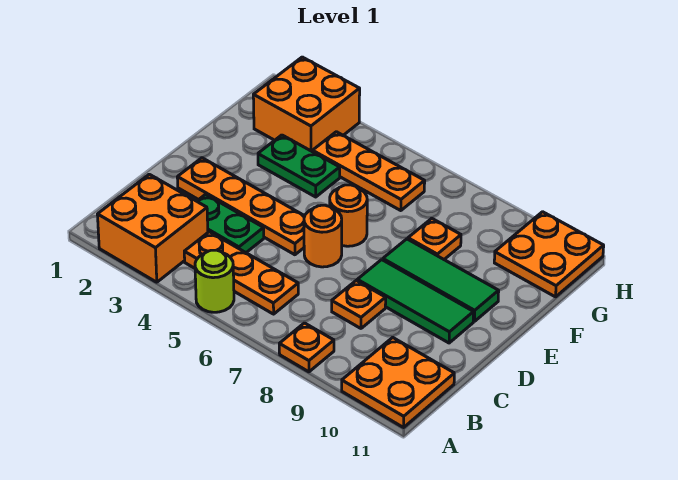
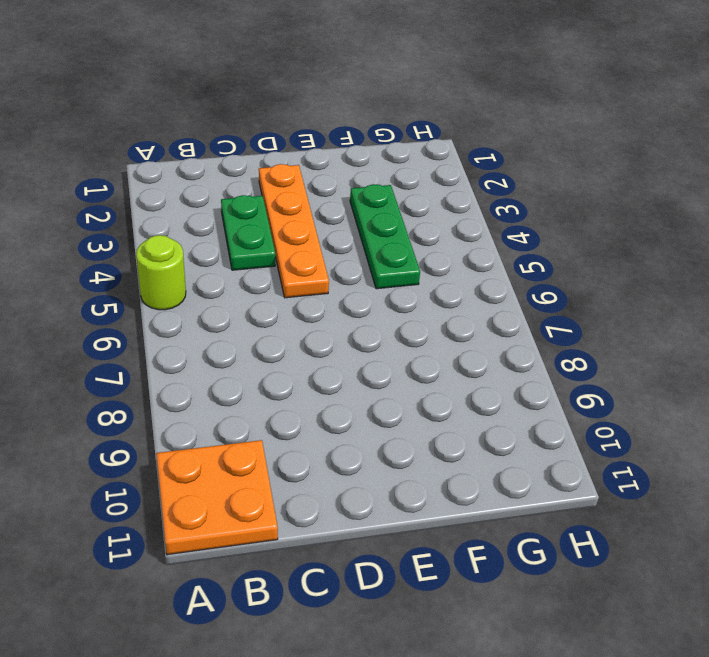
green plate F3:F5 level 1 -> green plate F3:F4 level 1
none -> orange brick A2:B3 level 1
none -> orange plate A8 level 1
none -> orange plate B4:B6 level 1

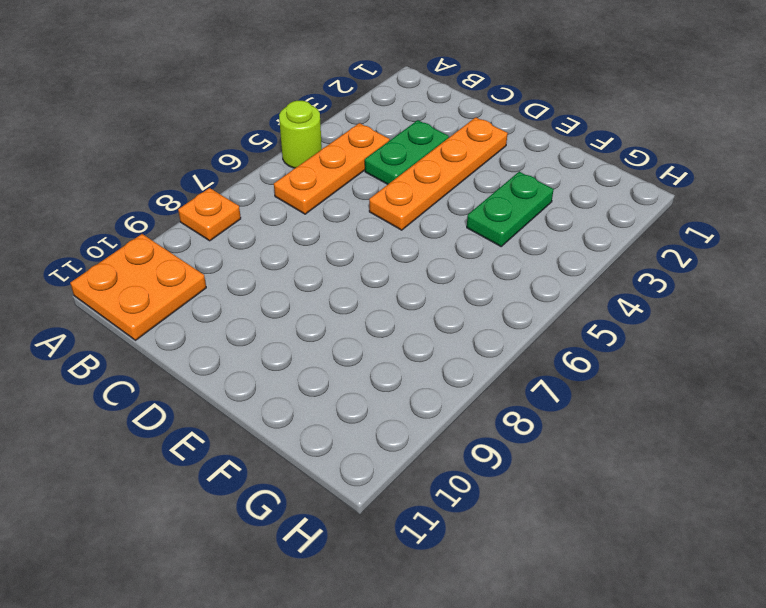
none -> orange brick A2:B3 level 1
none -> orange plate C8 level 1
none -> orange round brick D6 level 1

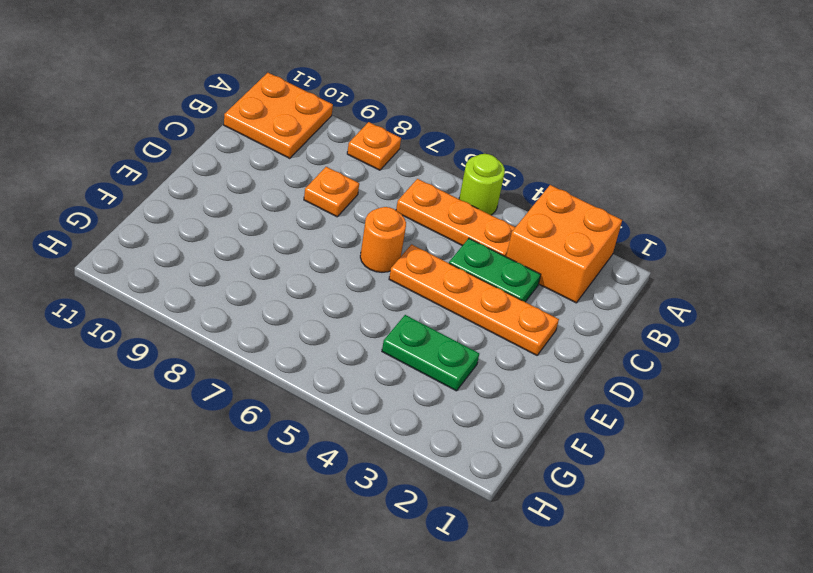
none -> green tile D8:D10 level 1
none -> orange round brick E6 level 1
none -> green tile E8:E10 level 1

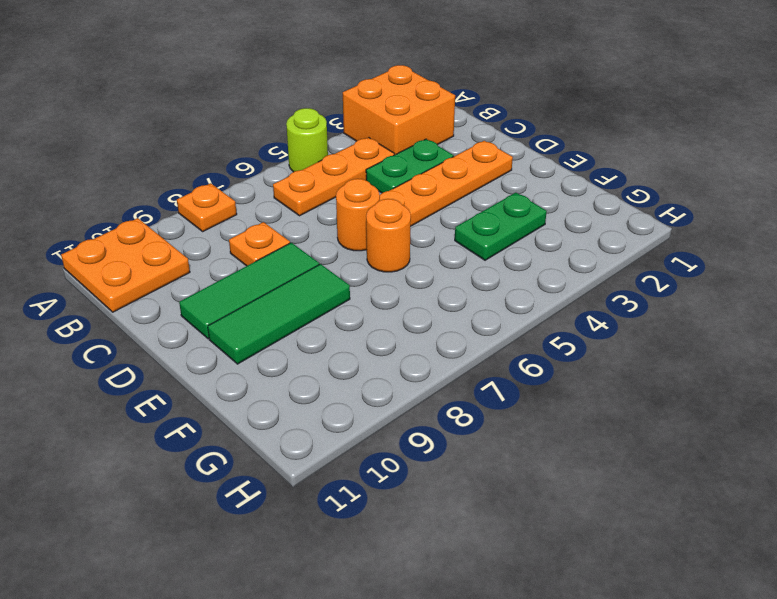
none -> orange plate F8 level 1
none -> orange brick G2:H3 level 1
none -> orange plate G4:G6 level 1

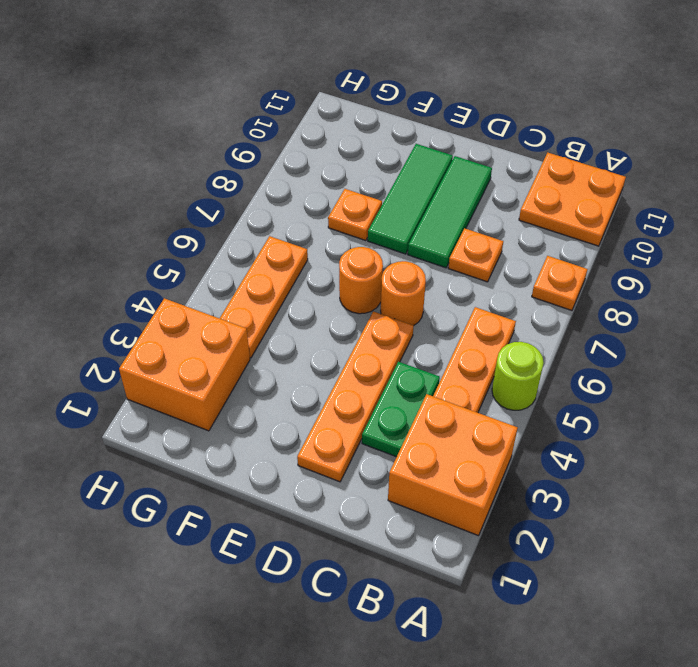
none -> green plate F3:F4 level 1
none -> orange plate G10:H11 level 1

